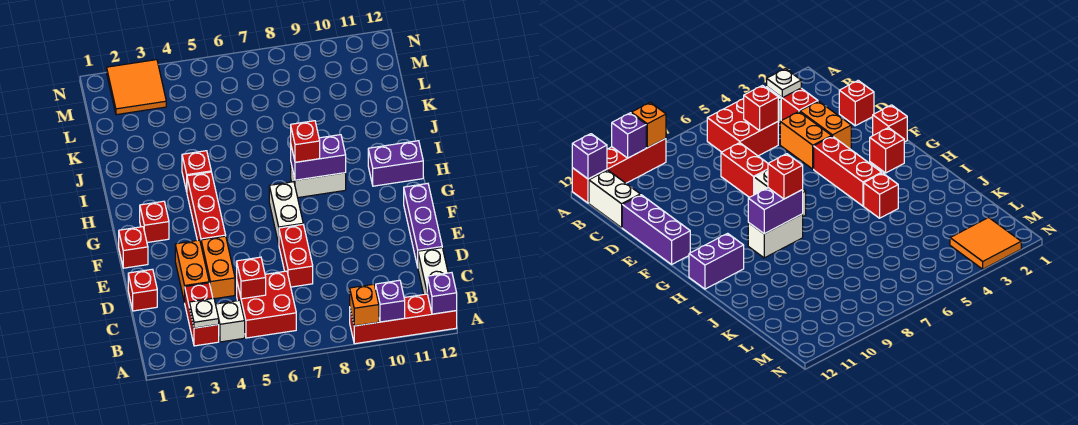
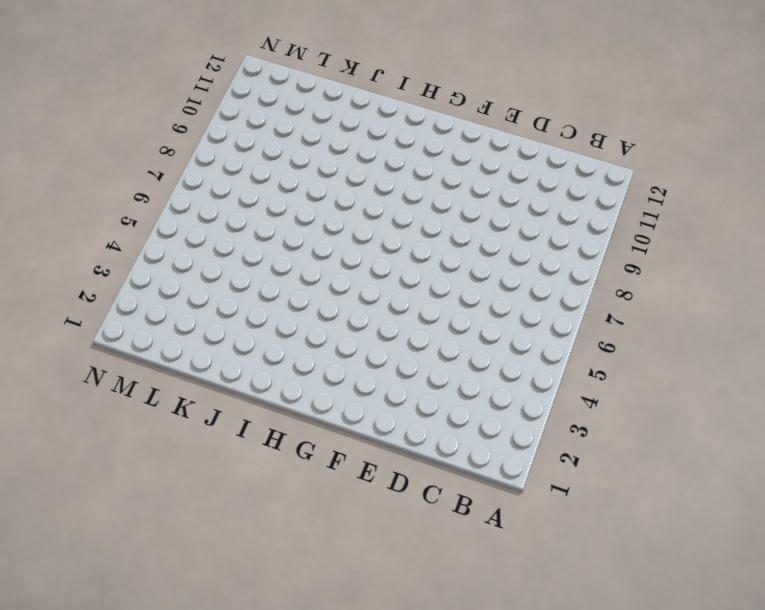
none -> red brick A9:A12 level 1
none -> red brick B3:C3 level 1
none -> white brick B4 level 1

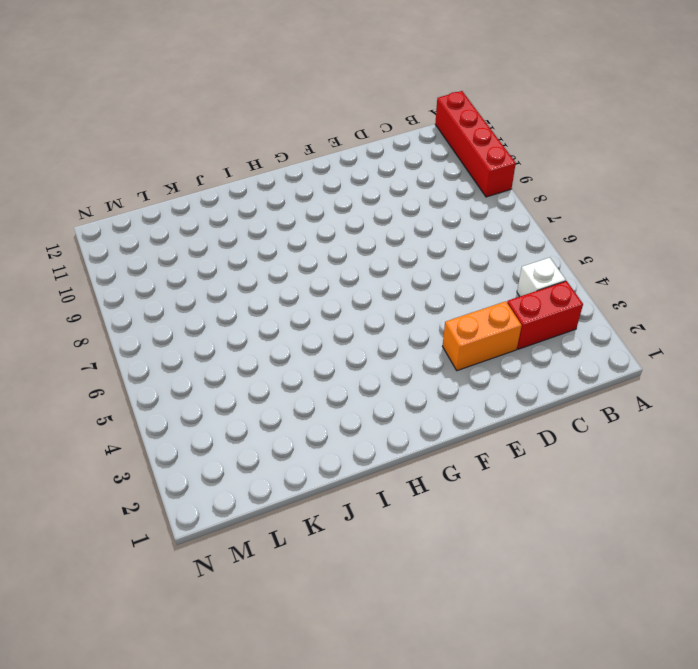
none -> red brick B5:C6 level 1
none -> white brick B12:C12 level 1
none -> red brick D1 level 1

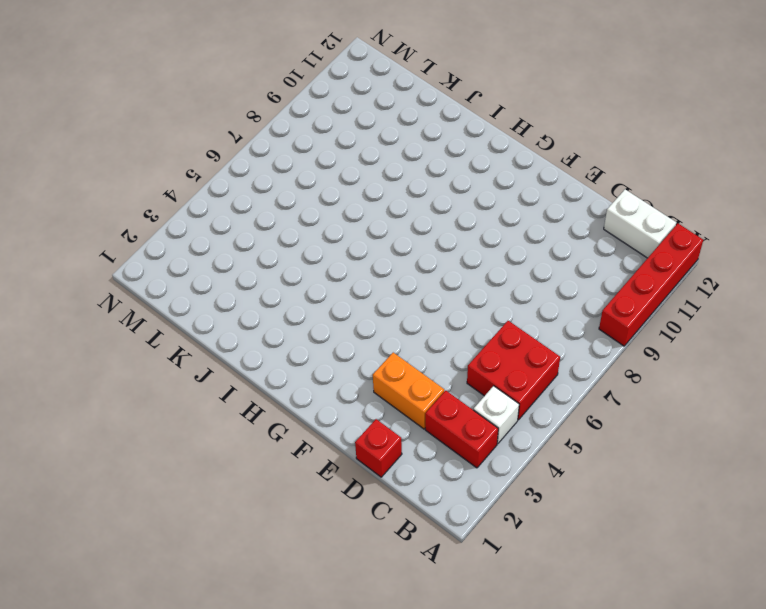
none -> orange brick D4:E4 level 1
none -> red brick D7:E7 level 1
none -> purple brick D12:F12 level 1

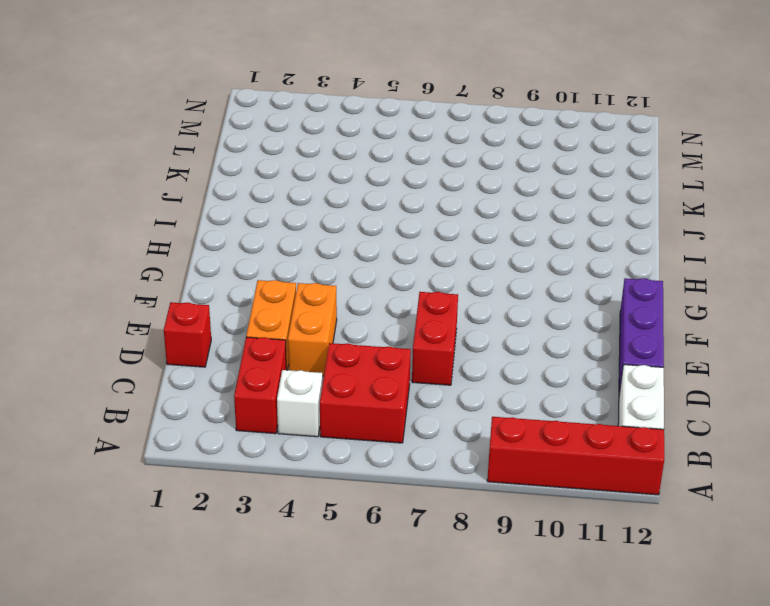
none -> red brick F1 level 1
none -> red brick F4:H4 level 1
none -> white brick F7:G7 level 1

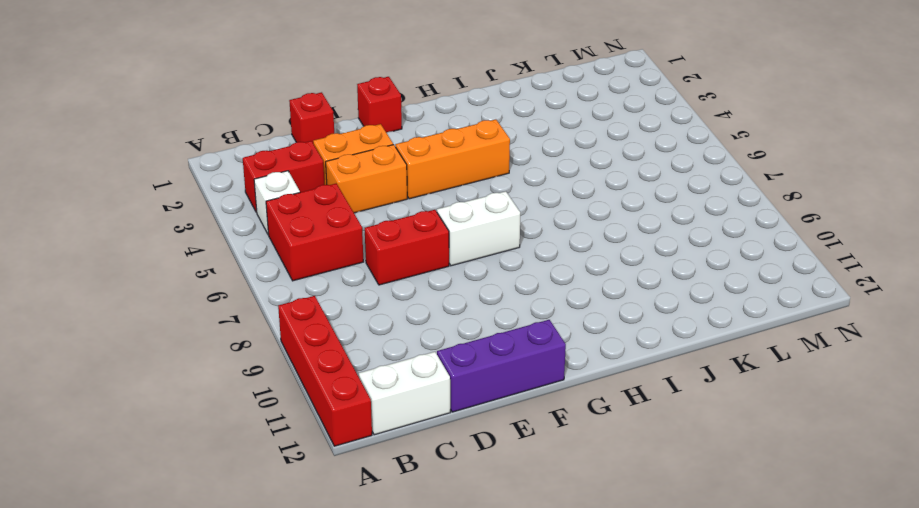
orange brick F4:H4 level 1 -> red brick F4:H4 level 1
none -> red brick G2 level 1
none -> white brick H8:H9 level 1
none -> purple brick H11:H12 level 1

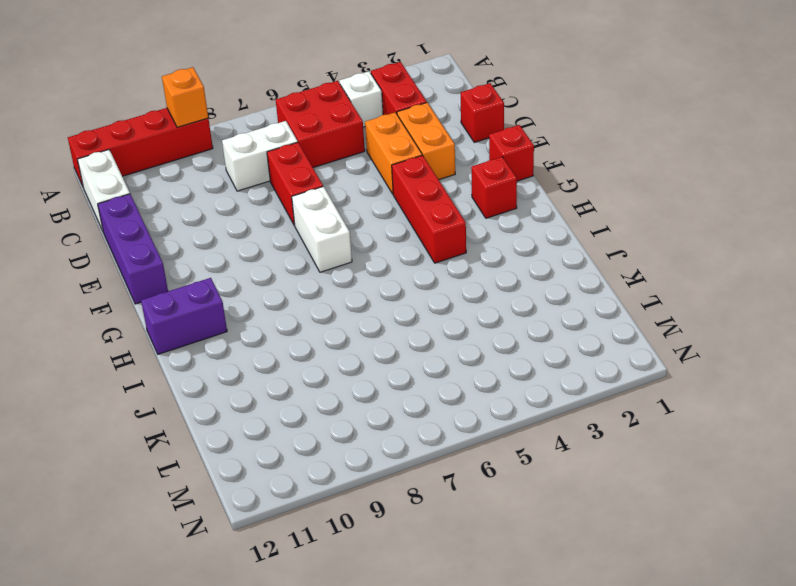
white brick C7:C8 level 1 -> white brick H8:H9 level 1
none -> red brick I4 level 1
none -> orange tile M2:N3 level 1
none -> purple brick A10 level 2

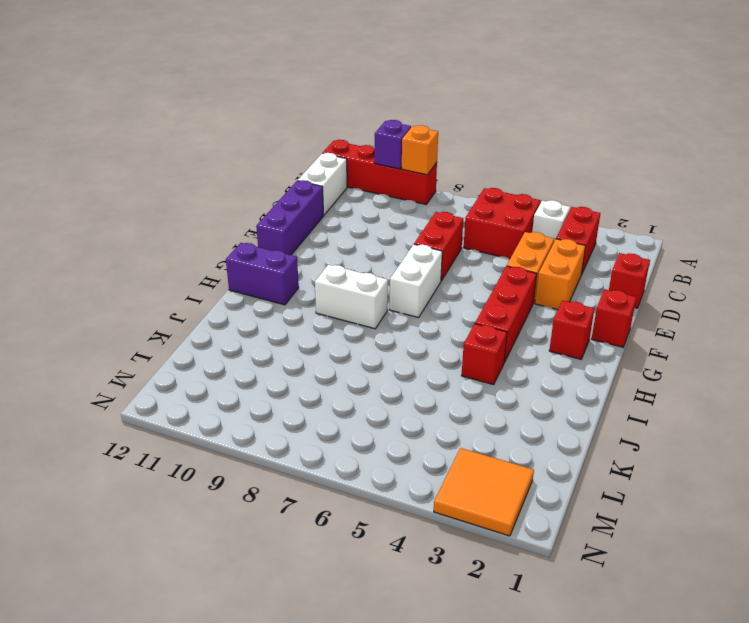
none -> purple brick A12 level 2
none -> white plate B3 level 2
none -> red brick C5 level 2

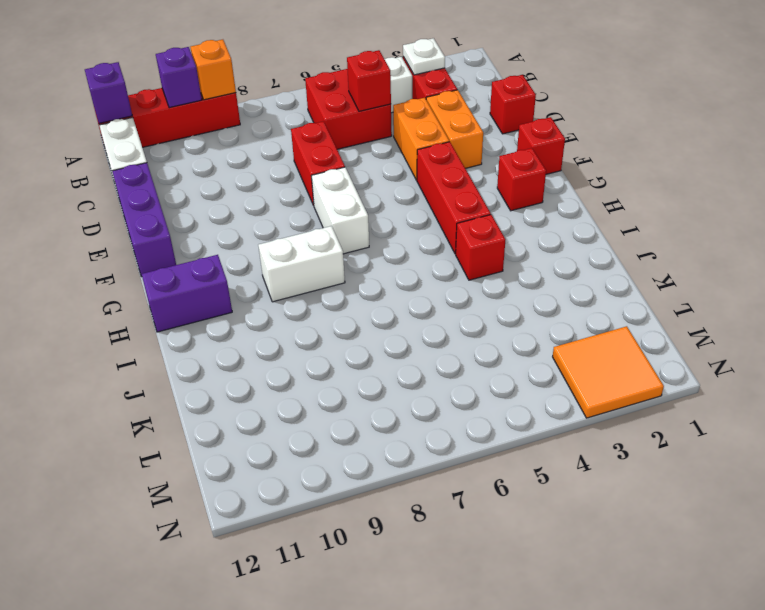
none -> purple brick H8:H9 level 2
none -> red brick H8 level 3

